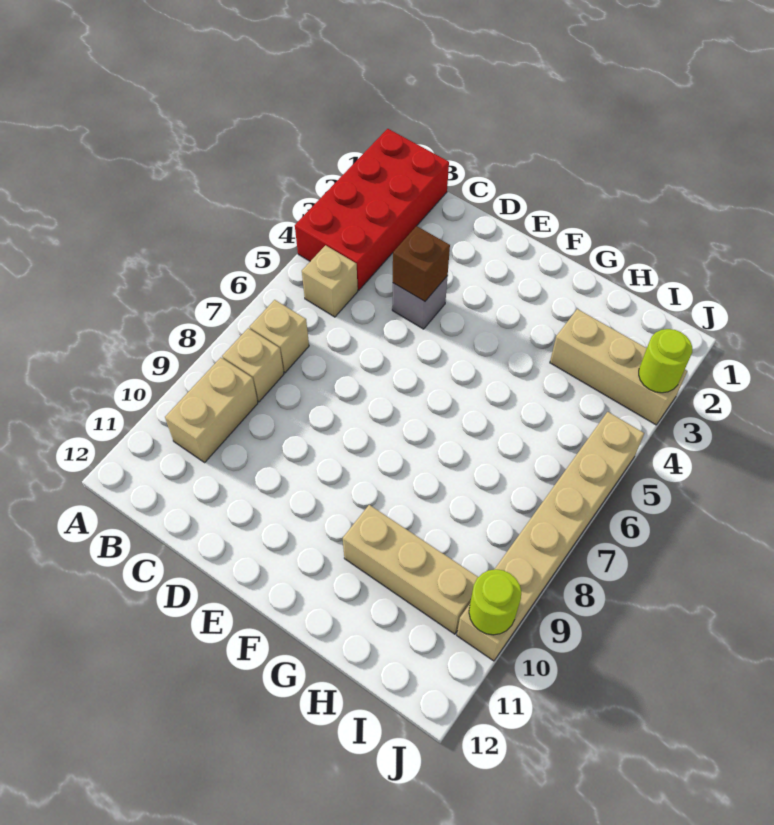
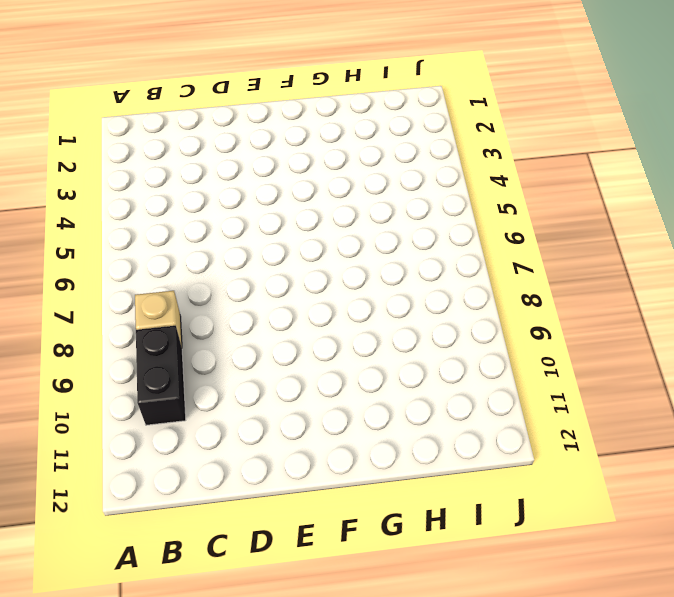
black brick B9:B10 level 1 -> tan brick B9:B10 level 1
none -> red brick A1:B4 level 1
none -> tan brick B5 level 1
none -> tan brick B7 level 1

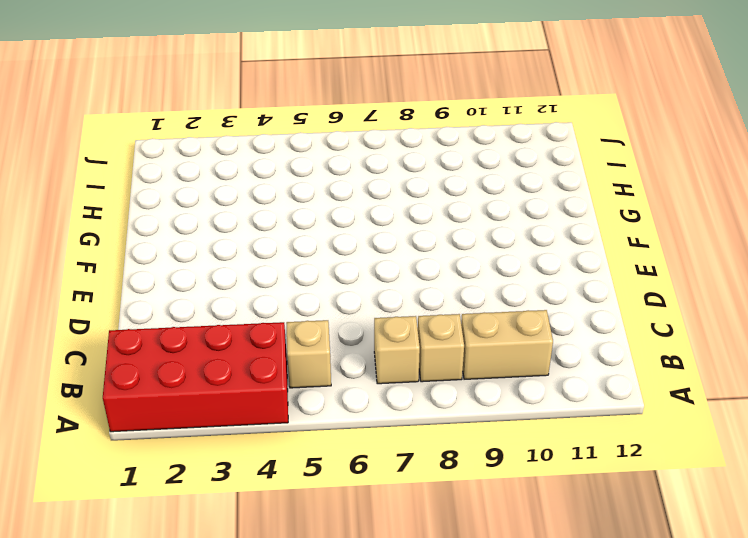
none -> grey brick D4 level 1
none -> tan brick G10:I10 level 1
none -> tan brick H3:J3 level 1

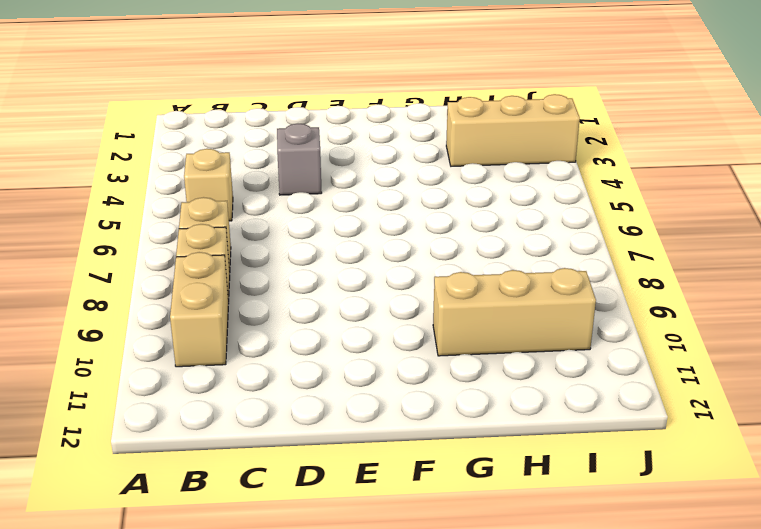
none -> red brick A1:B4 level 1
none -> tan brick J5:J10 level 1
none -> brown brick D4 level 2

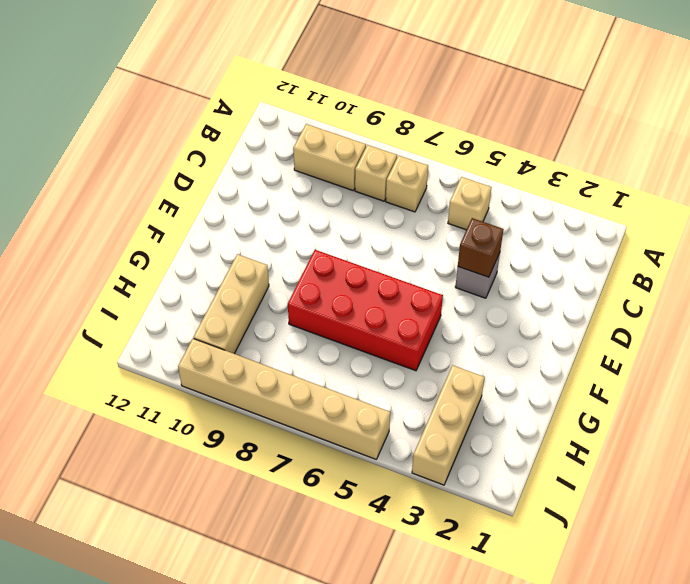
red brick F5:G8 level 1 -> red brick A1:B4 level 1
none -> lime round brick J3 level 2
none -> lime round brick J10 level 2

